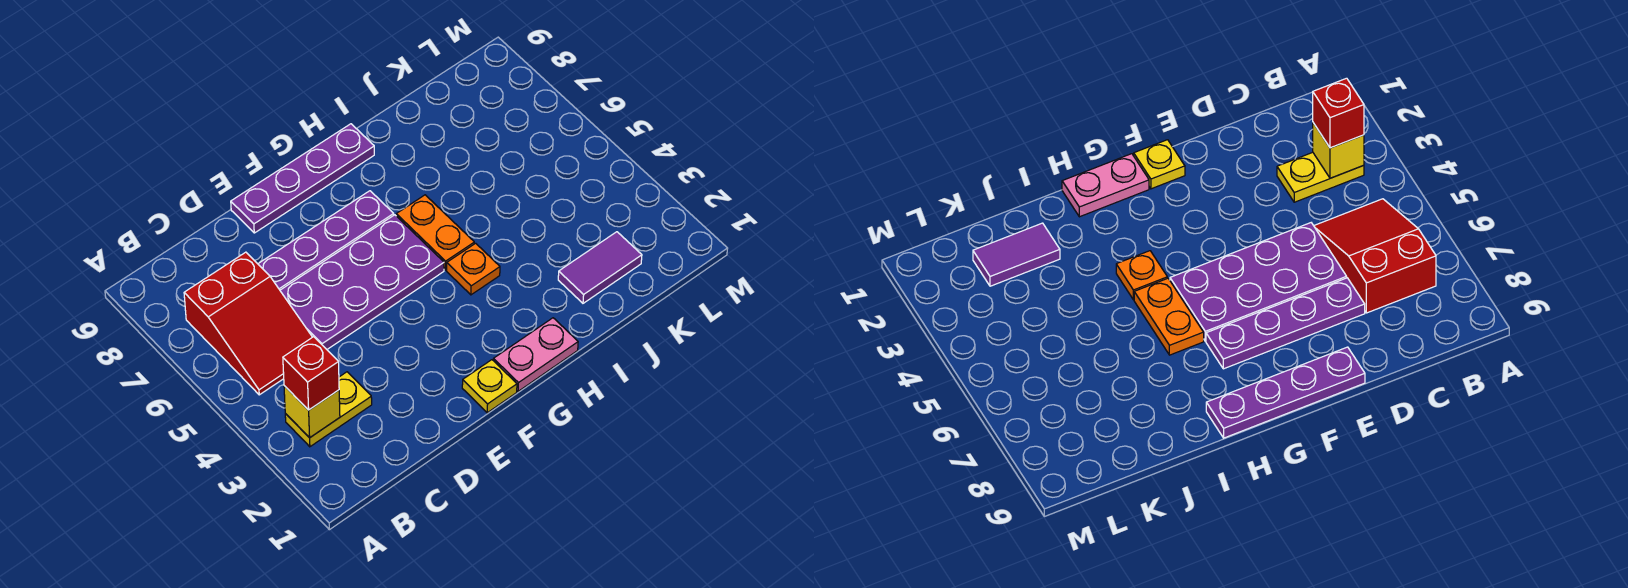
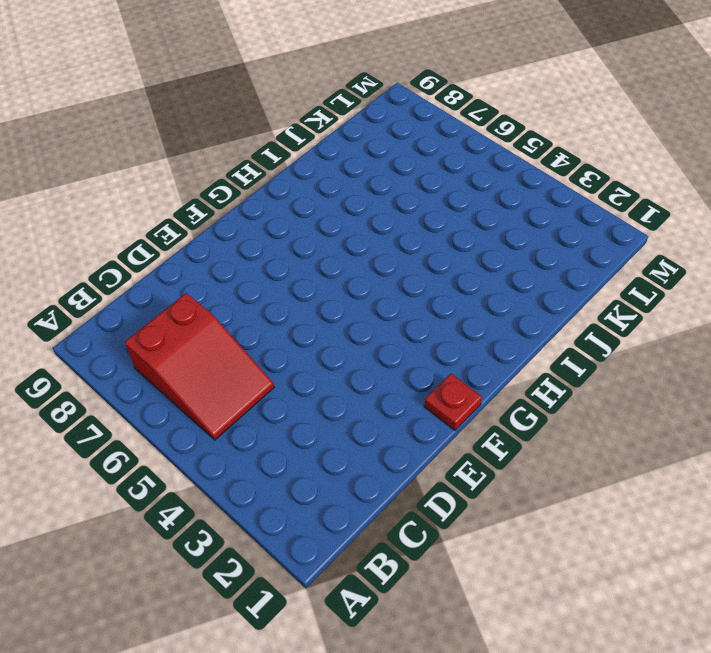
red plate F1 level 1 -> yellow plate F1 level 1
none -> yellow plate B3:C3 level 1
none -> purple plate D5:G6 level 1
none -> purple plate D7:G7 level 1

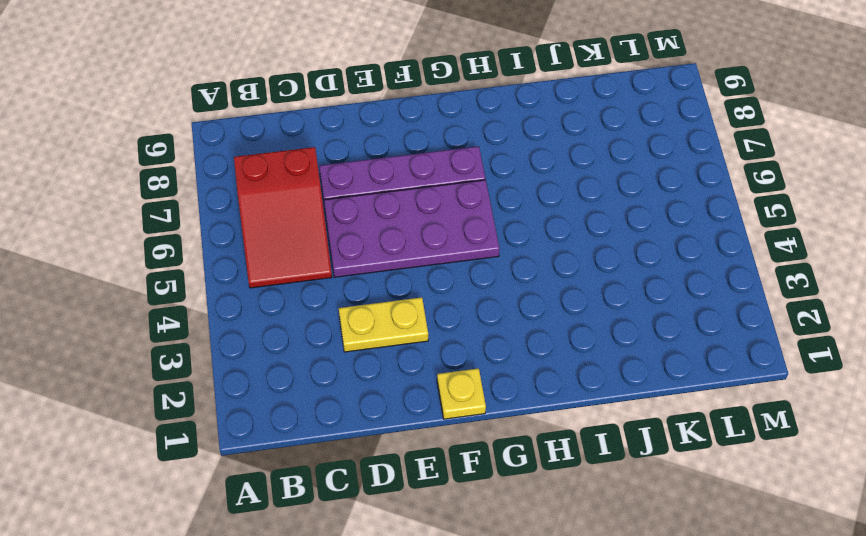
yellow plate D3:E3 level 1 -> yellow plate B3:C3 level 1
none -> purple plate E9:H9 level 1
none -> pink plate G1:H1 level 1
none -> orange plate H4 level 1

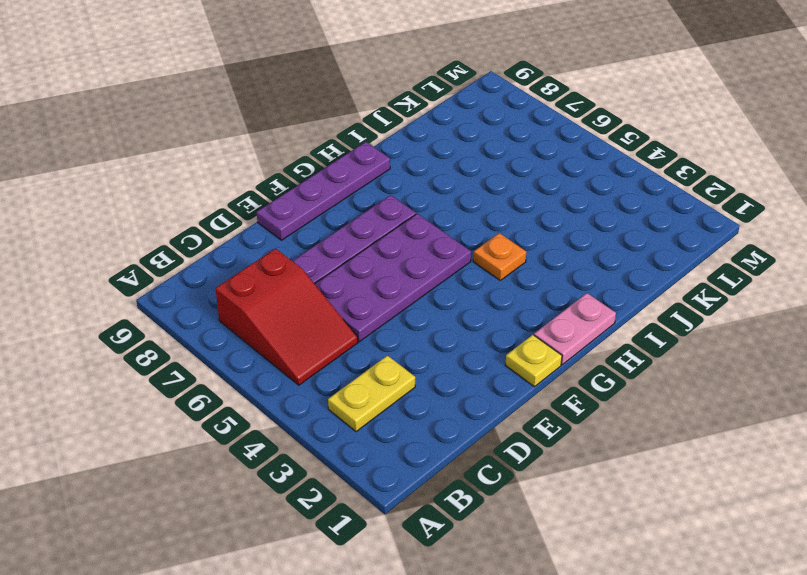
none -> orange plate H5:H6 level 1
none -> purple tile J2:K2 level 1
none -> yellow brick B3 level 2

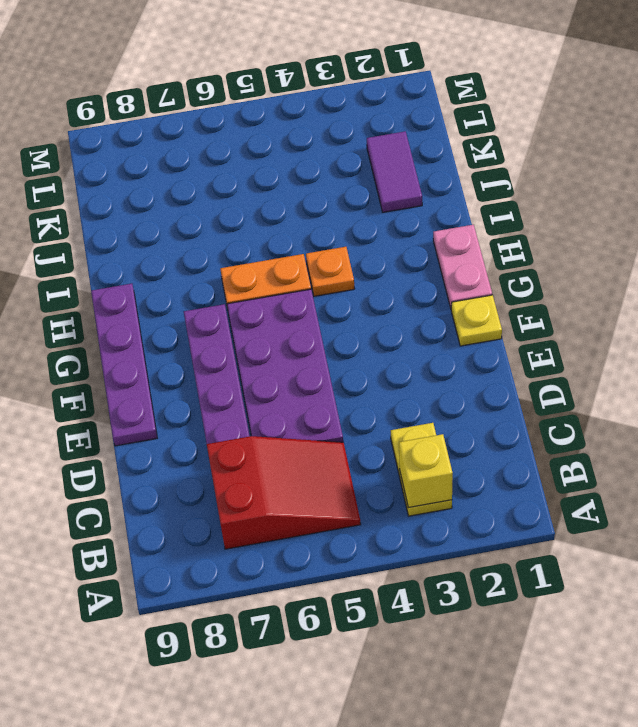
none -> red brick B3 level 3

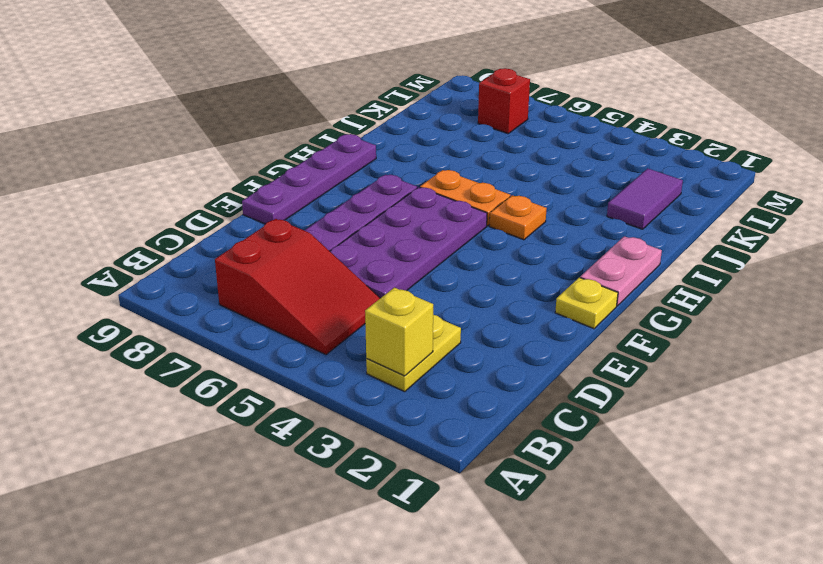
red brick L7 level 1 -> red brick B3 level 3

